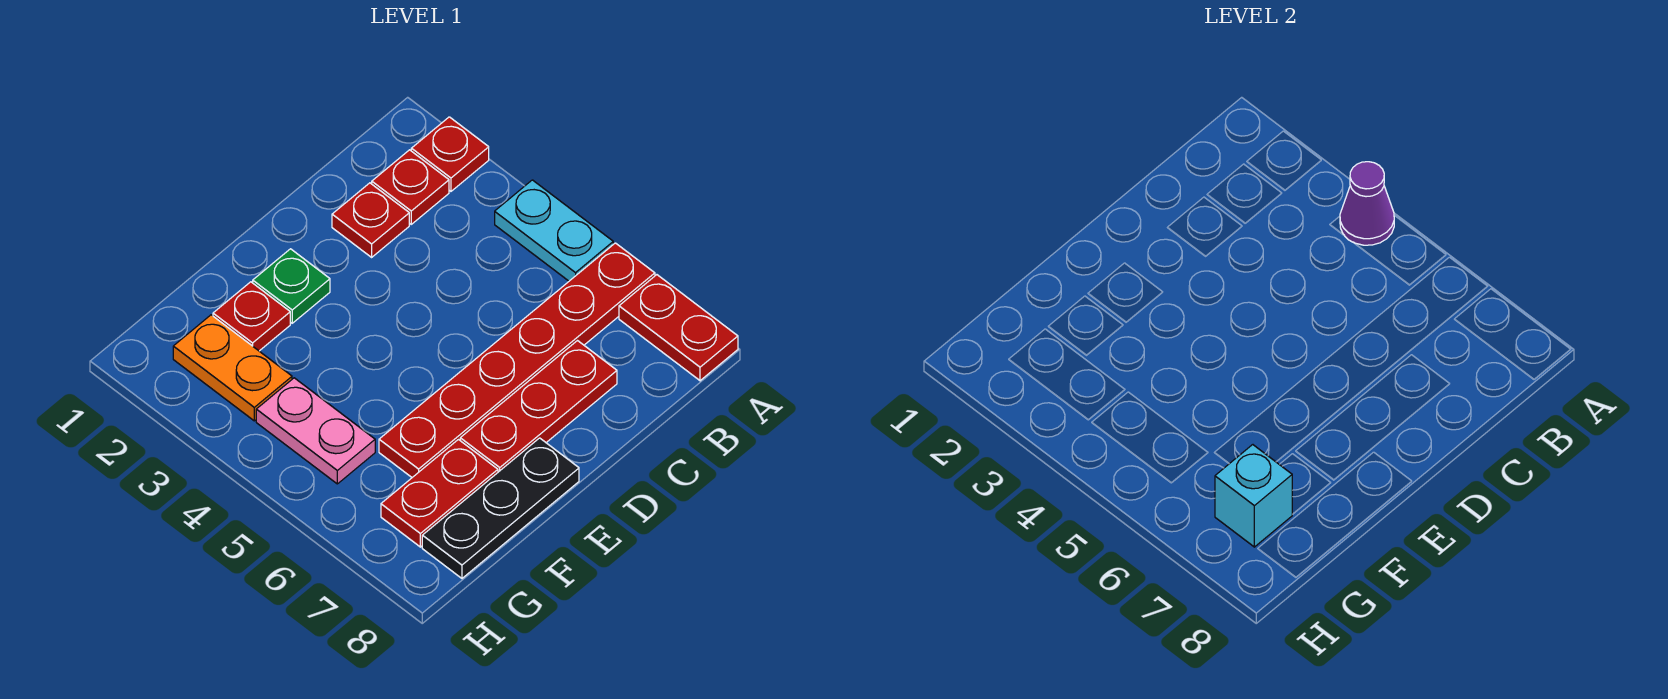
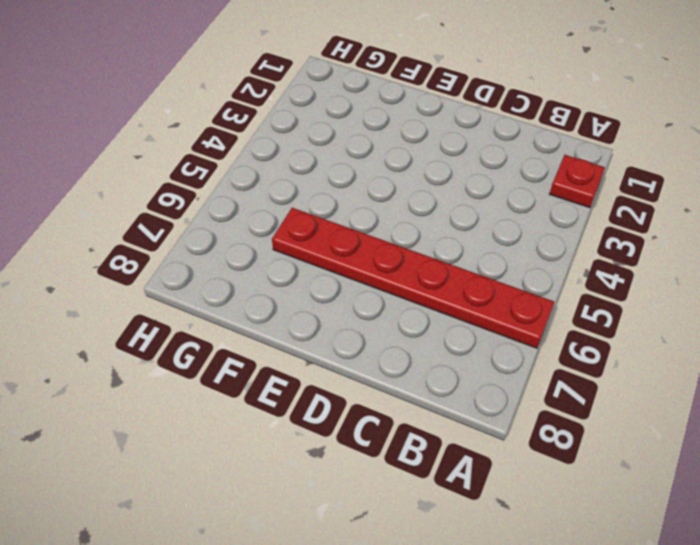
none -> cyan plate A4:A5 level 1
none -> red plate A7:A8 level 1
none -> red plate B2 level 1

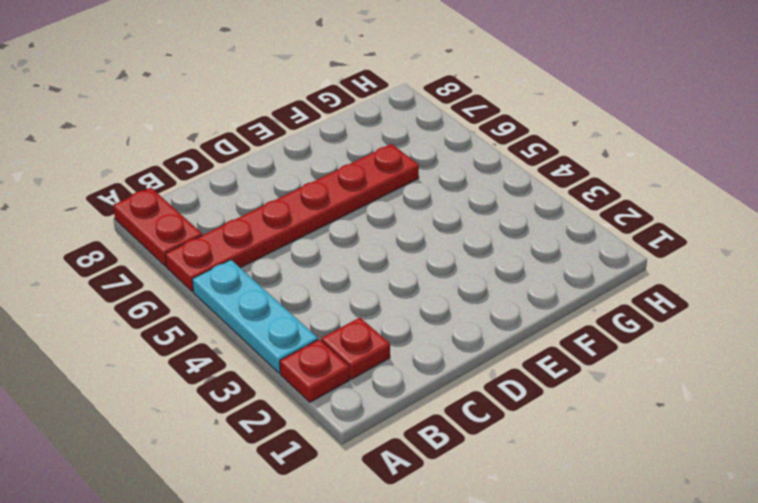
cyan plate A3:A5 level 1 -> cyan plate A4:A5 level 1
none -> red plate C2 level 1
none -> red plate C7:E7 level 1
none -> green plate E2 level 1

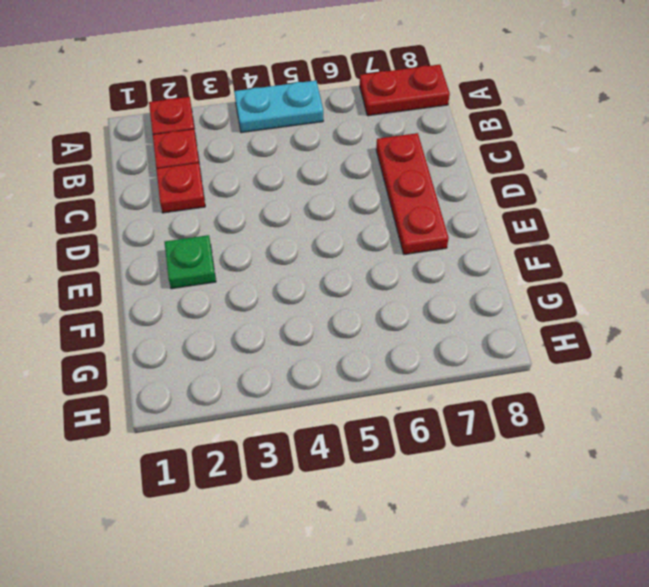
none -> red plate A6:F6 level 1
none -> black plate E8:G8 level 1
none -> red plate F2 level 1

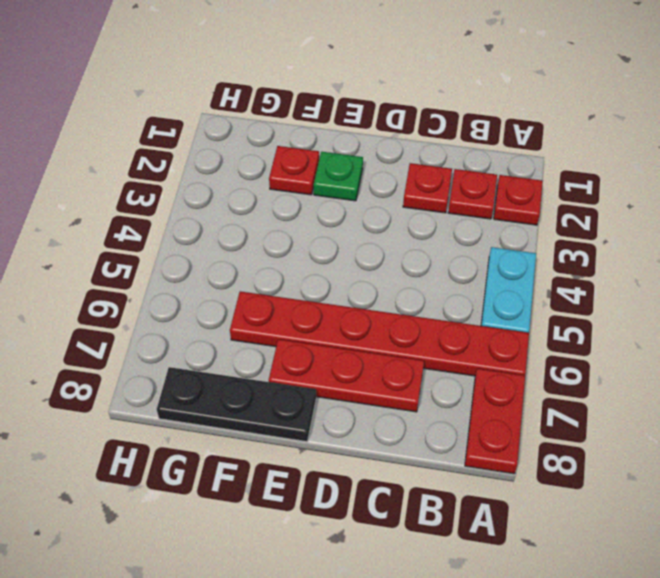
none -> red plate F7:G7 level 1
none -> orange plate G2:G3 level 1
none -> pink plate G4:G5 level 1

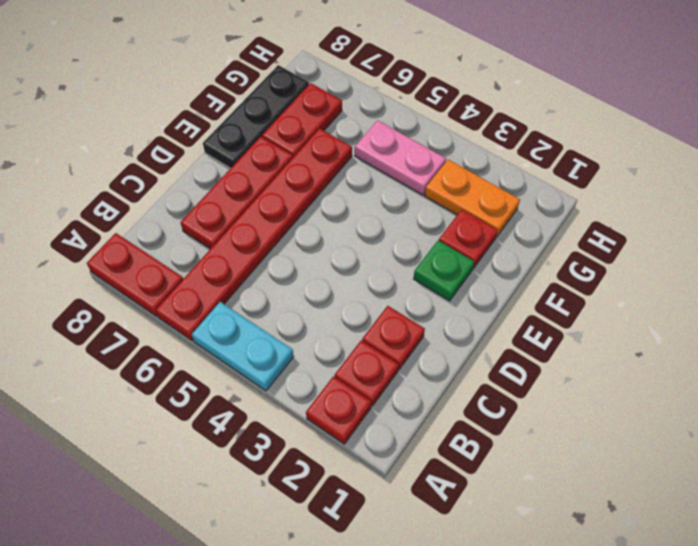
none -> purple cone A4 level 2
none -> cyan brick G7 level 2

